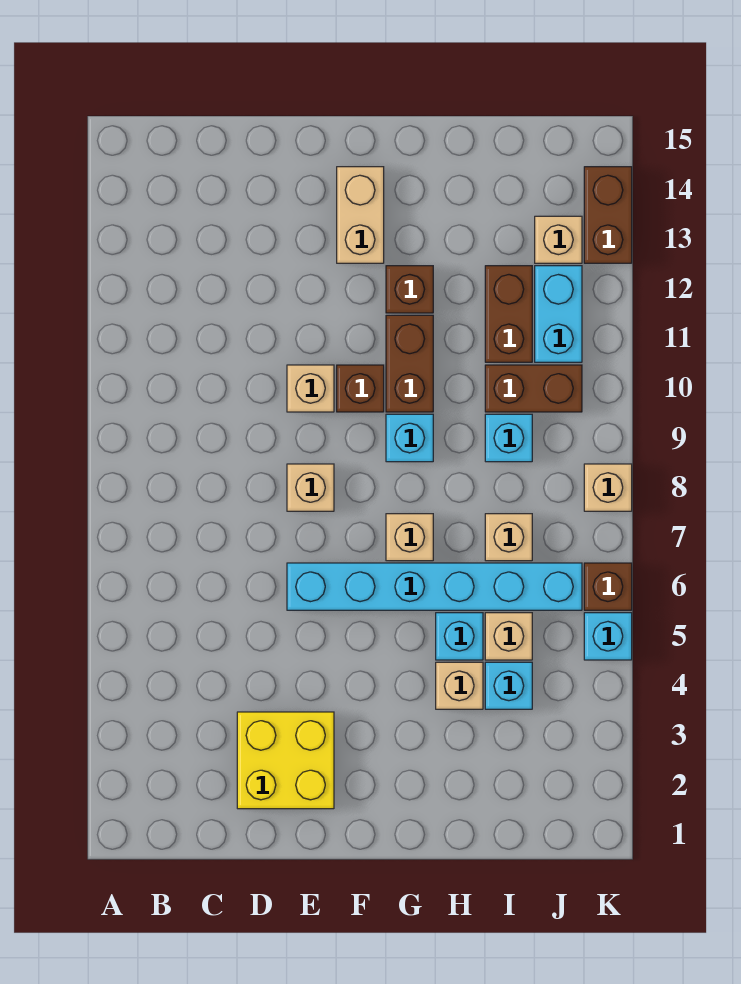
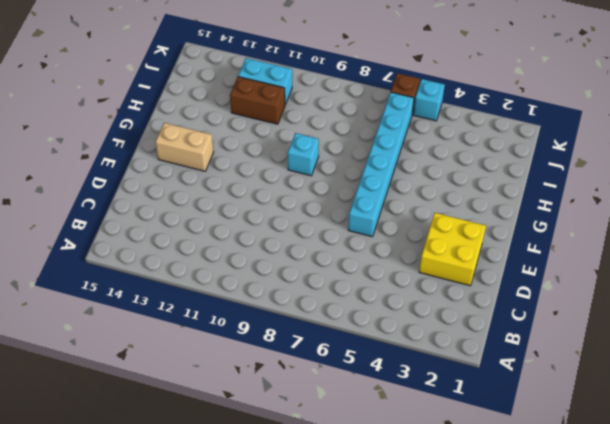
none -> tan brick E8 level 1
none -> tan brick E10 level 1
none -> brown brick F10 level 1

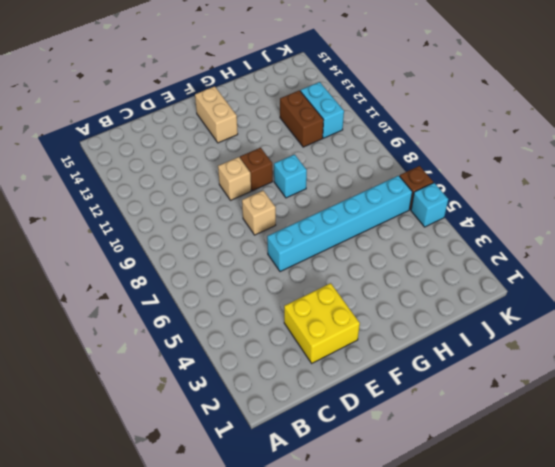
none -> tan brick G7 level 1
none -> brown brick G10:G11 level 1
none -> brown brick G12 level 1

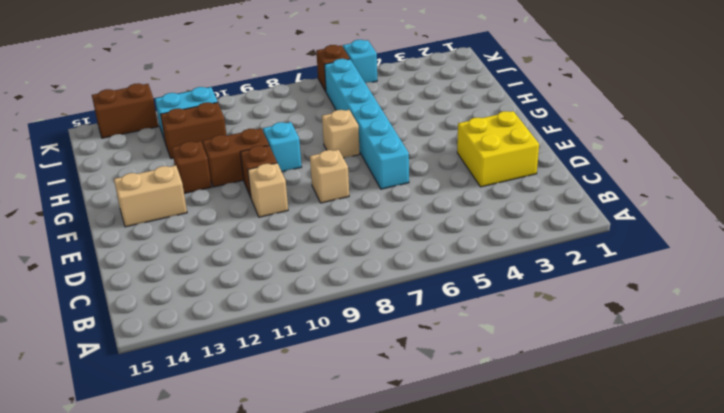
none -> tan brick H4 level 1
none -> cyan brick H5 level 1
none -> cyan brick I4 level 1

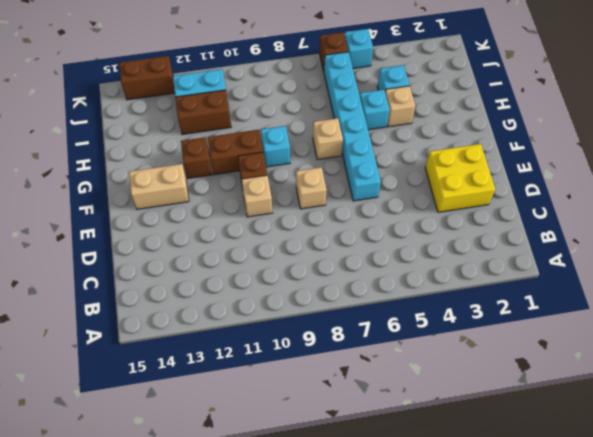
none -> tan brick I5 level 1
none -> tan brick I7 level 1
none -> cyan brick I9 level 1

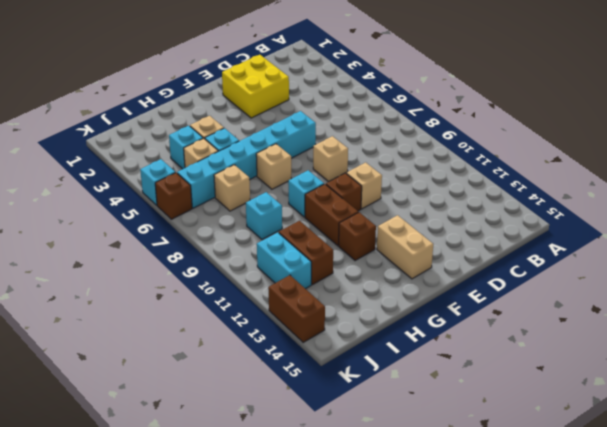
none -> brown brick I10:J10 level 1
none -> tan brick J13 level 1
none -> tan brick K8 level 1

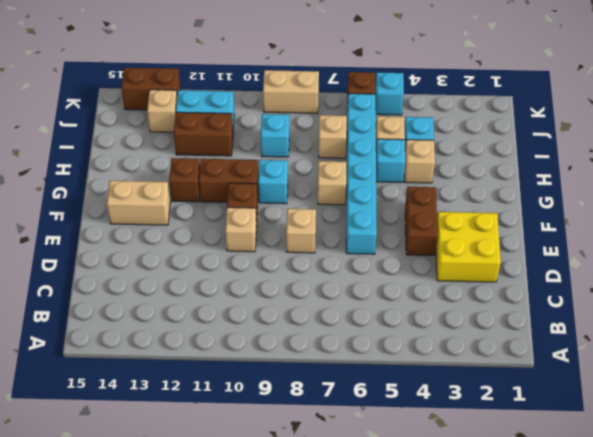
brown brick E4:F4 level 1 -> brown brick I10:J10 level 1
tan brick K8:K9 level 1 -> tan brick K8 level 1

